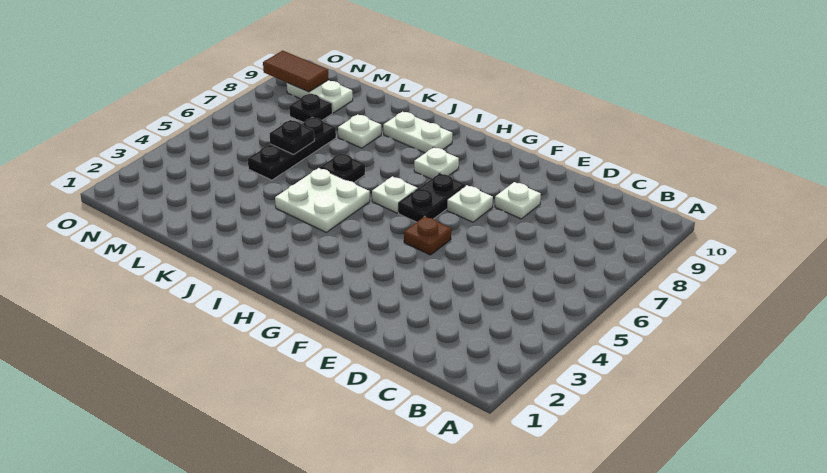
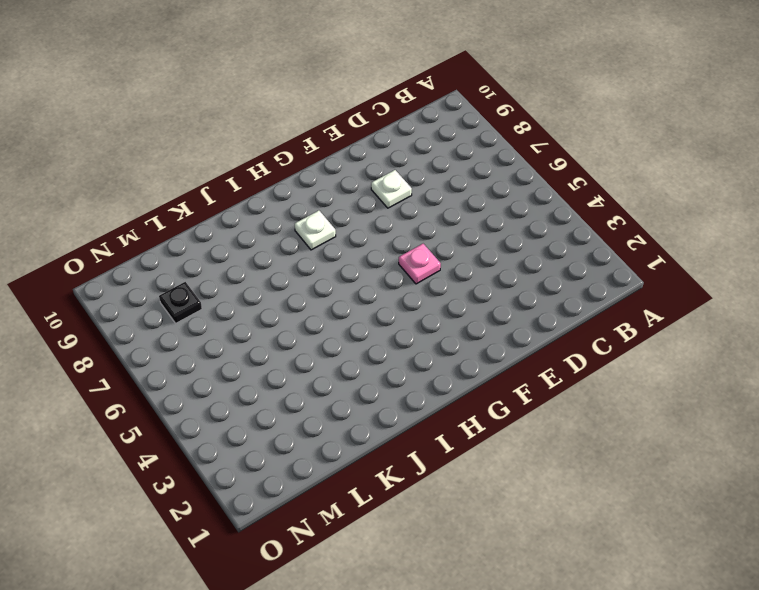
pink plate F5 level 1 -> brown plate F5 level 1
none -> white plate F7 level 1
none -> black plate G6:G7 level 1
none -> white plate H6 level 1

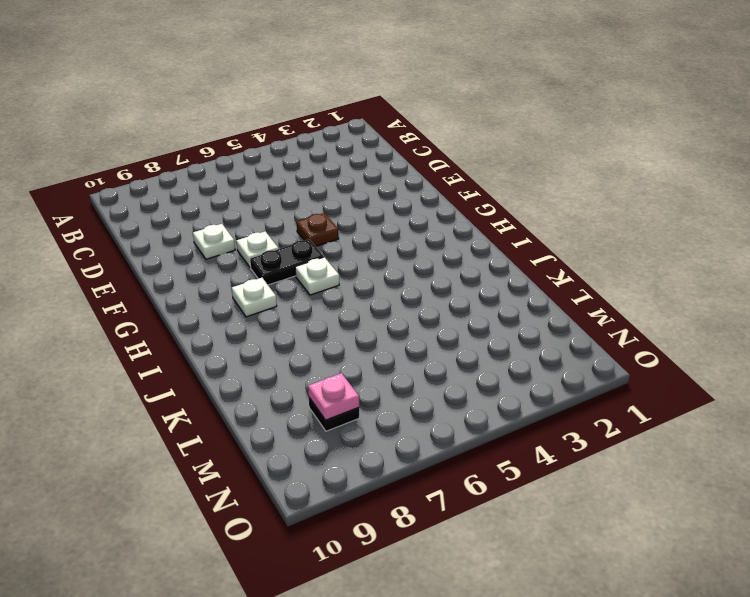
pink plate M8 level 2 -> none
none -> white plate I4:J5 level 1
none -> white plate I9:J9 level 1
none -> black plate J6 level 1

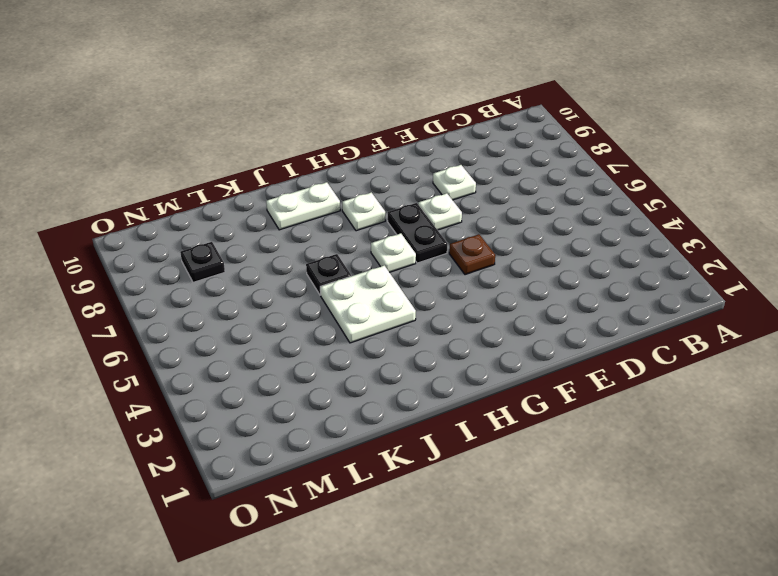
none -> white plate K8 level 1
none -> black plate L5:L7 level 1
none -> white plate M9:N9 level 1

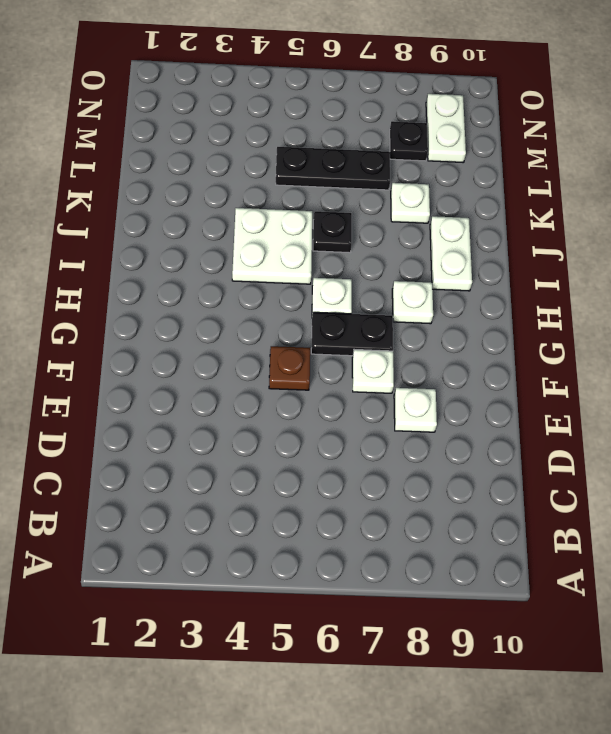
none -> black plate L6 level 2
none -> brown tile N9:O9 level 2

